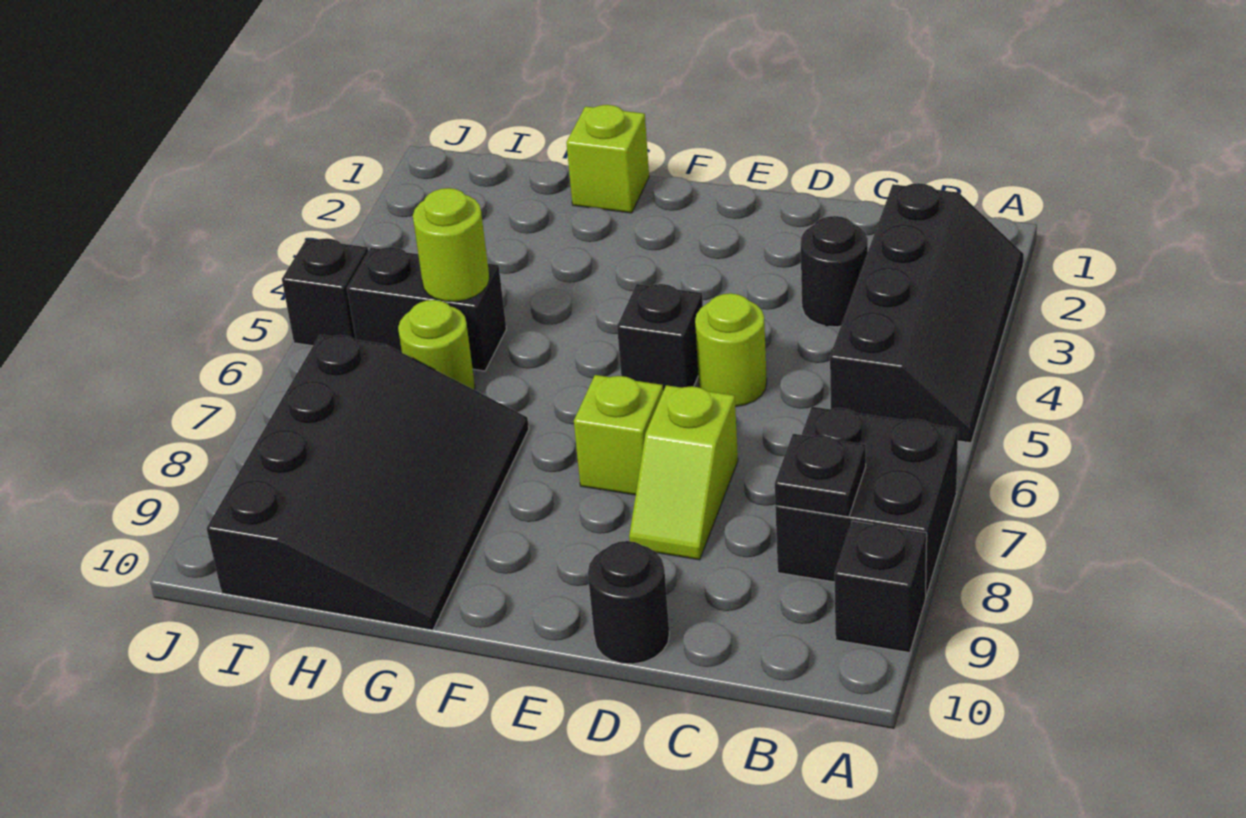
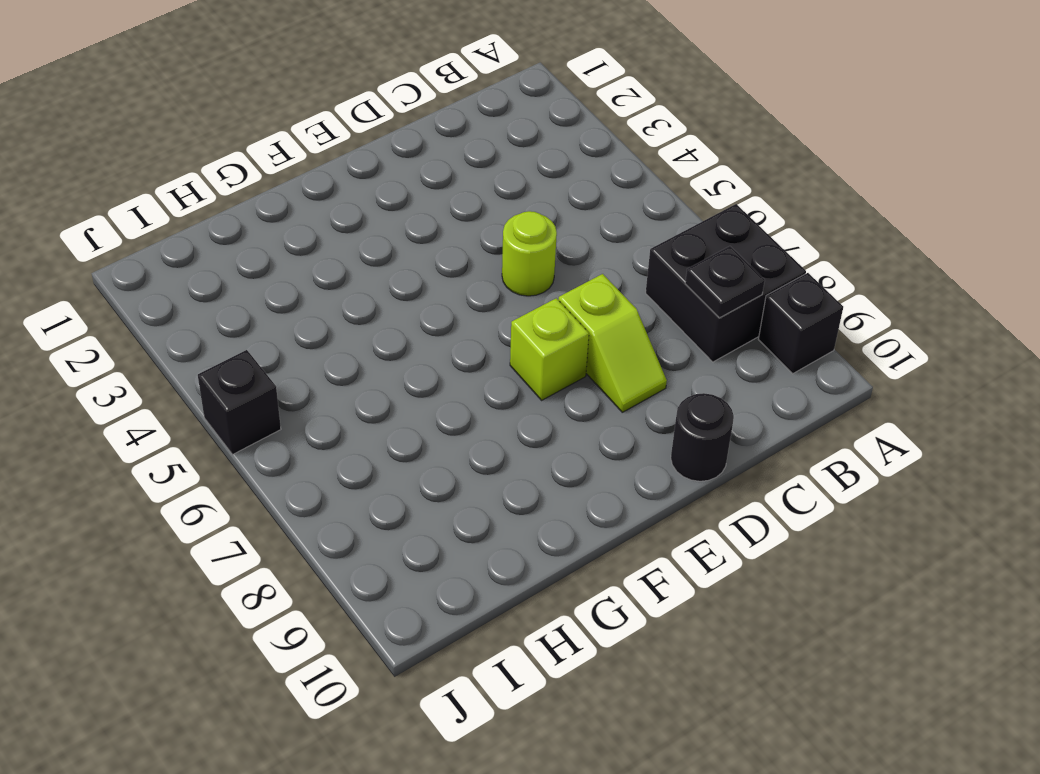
none -> black slope A2:B5 level 1 top B
none -> black round brick C3 level 1
none -> black brick E5 level 1

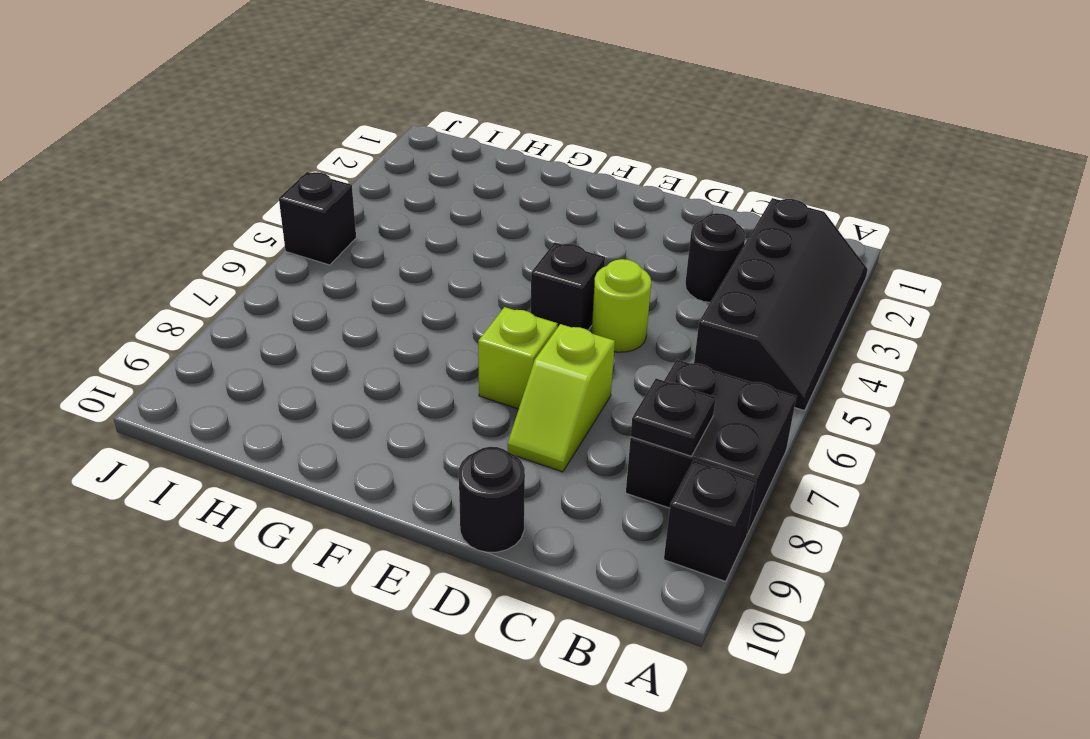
none -> lime brick G1 level 1
none -> black slope G7:I10 level 1 top I
none -> black brick H5:I5 level 1

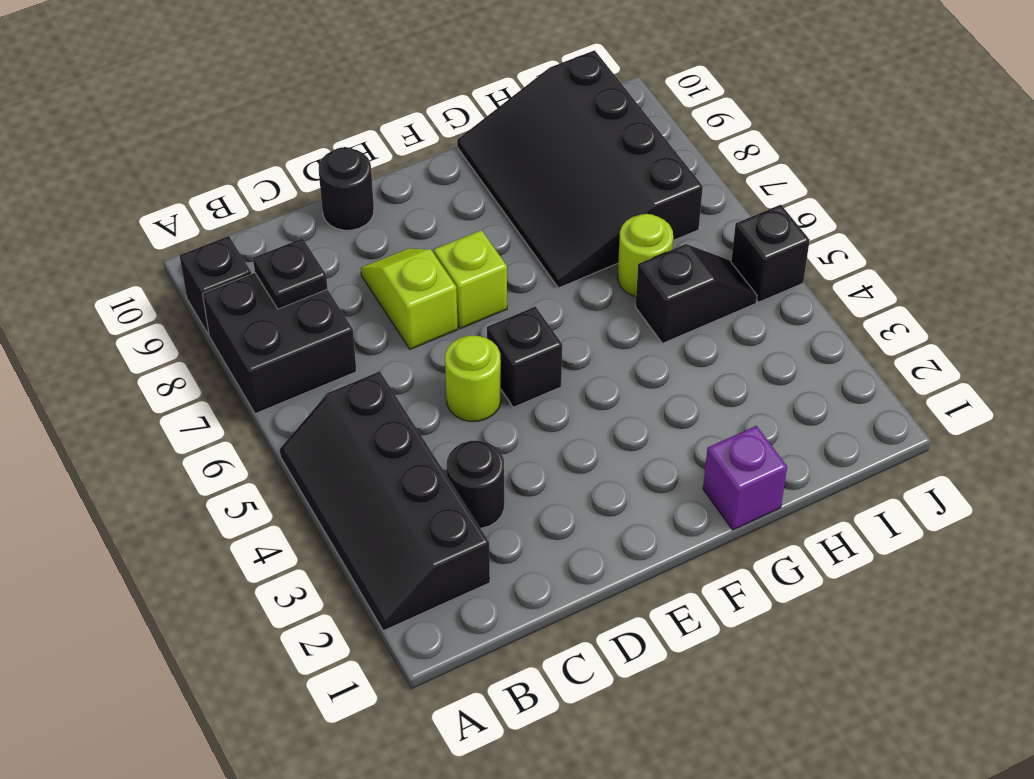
purple brick G1 level 1 -> lime brick G1 level 1
black slope H5:I5 level 1 top H -> black brick H5:I5 level 1
none -> lime round brick H5 level 2

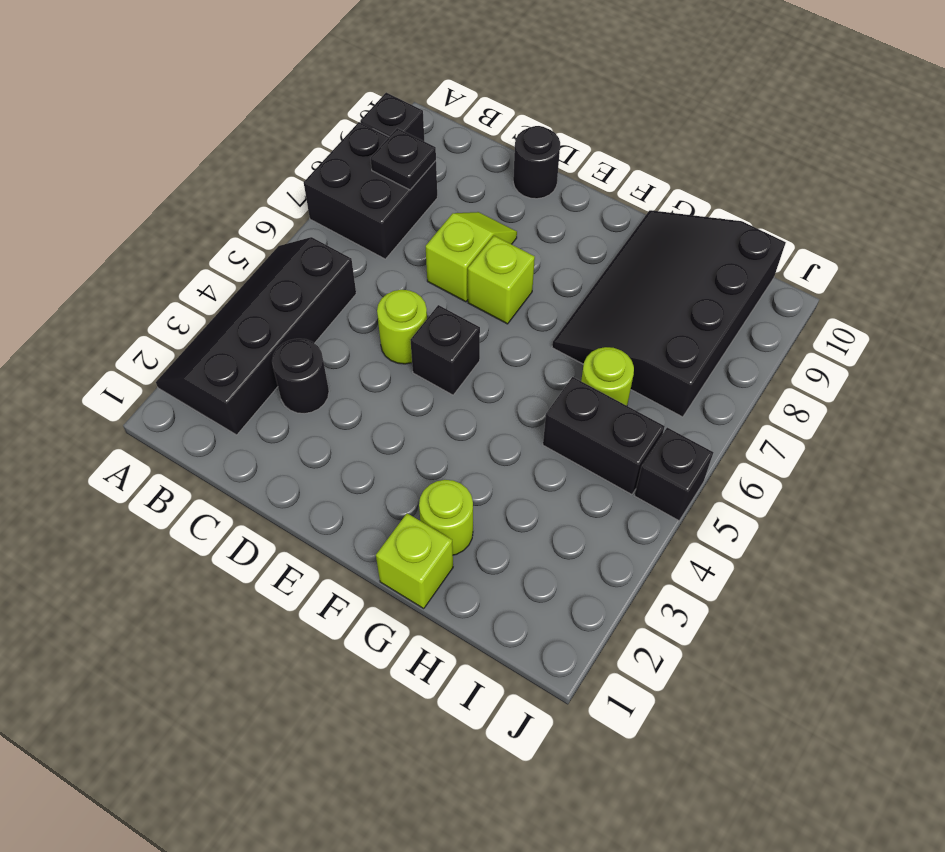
lime round brick G2 level 1 -> lime round brick H5 level 2

